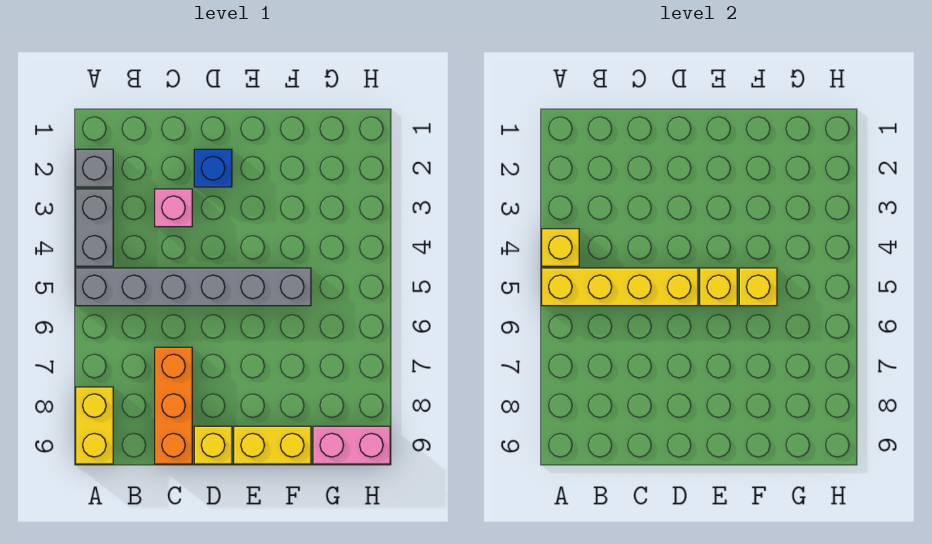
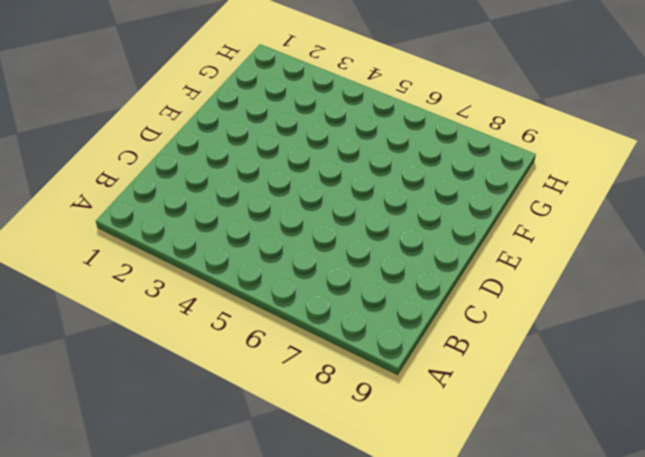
none -> grey brick A2 level 1
none -> grey brick A3:A4 level 1
none -> grey brick A5:F5 level 1

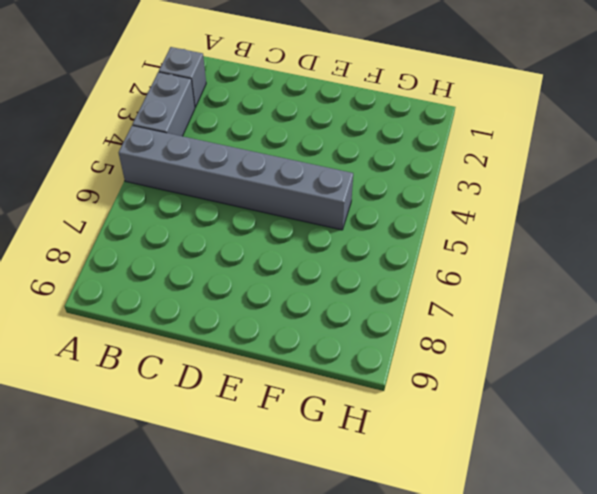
none -> yellow brick A8:A9 level 1
none -> pink brick C3 level 1
none -> orange brick C7:C9 level 1

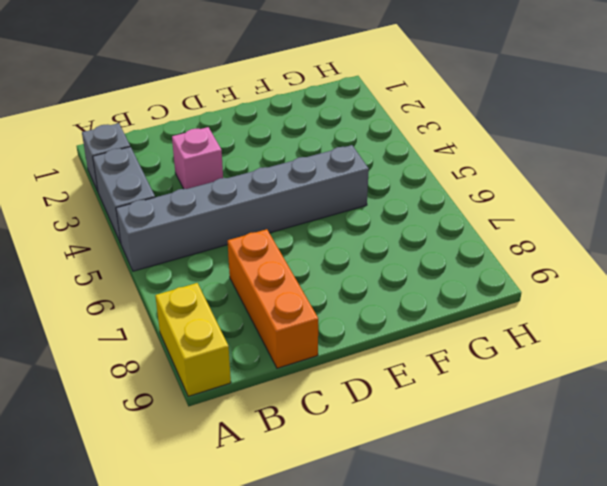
none -> blue brick D2 level 1
none -> yellow brick D9 level 1
none -> yellow brick E9:F9 level 1

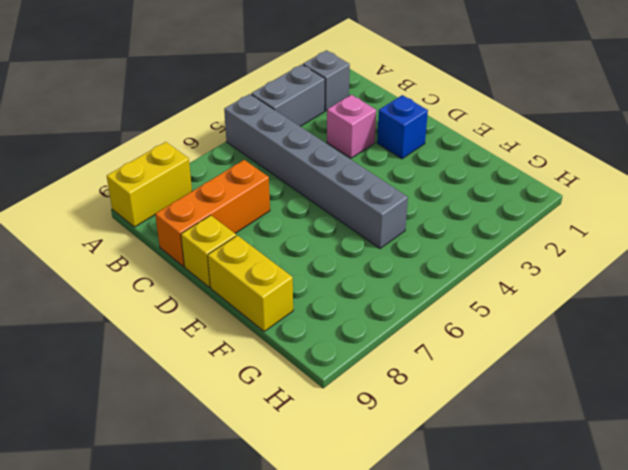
none -> pink brick G9:H9 level 1
none -> yellow brick A4 level 2
none -> yellow brick A5:D5 level 2

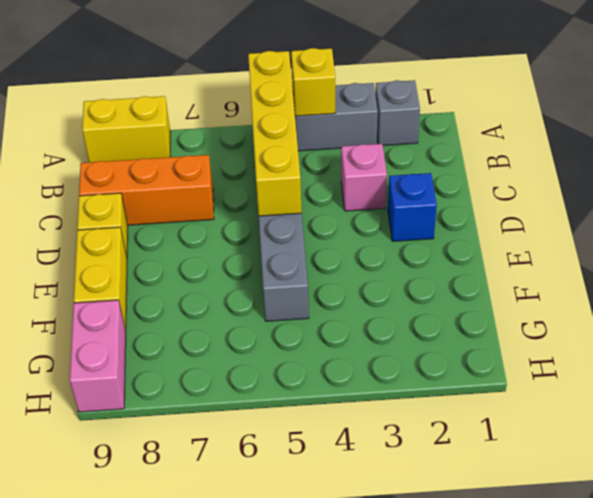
none -> yellow brick E5 level 2
none -> yellow brick F5 level 2

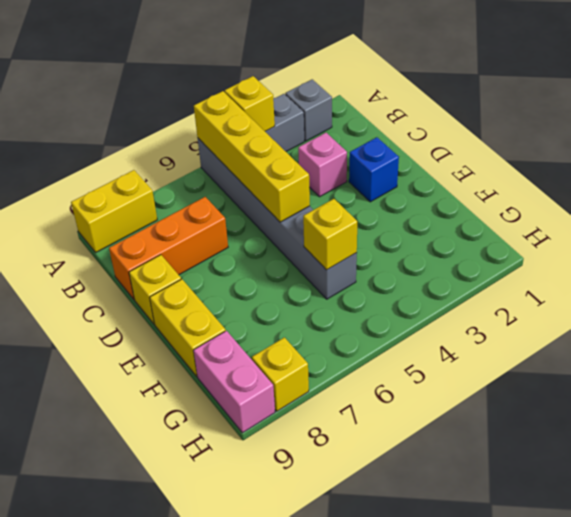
yellow brick H8 level 1 -> yellow brick E5 level 2

